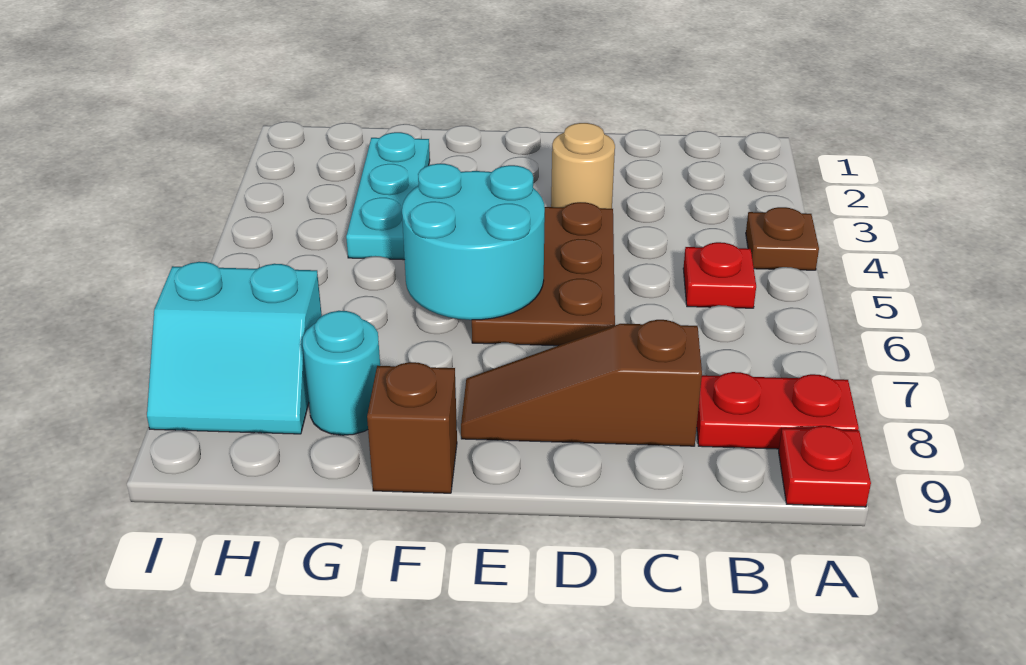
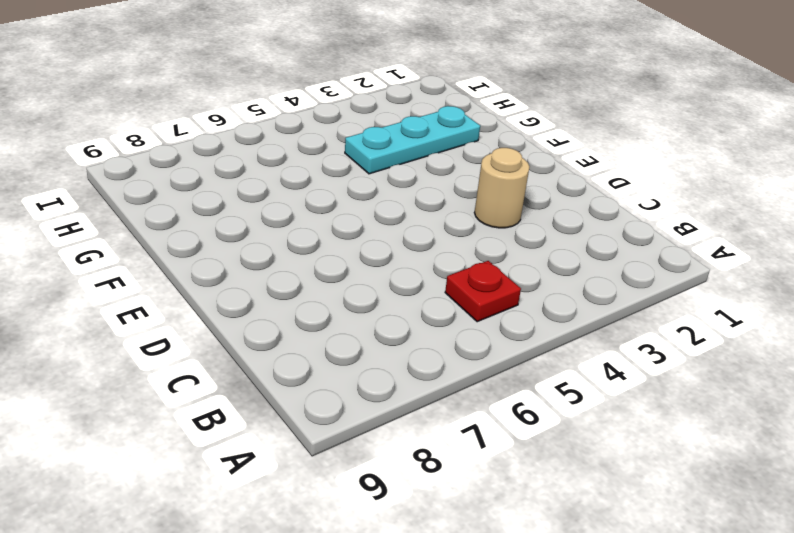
none -> brown plate A4 level 1
none -> red plate A8:B8 level 1
none -> red plate A9 level 1

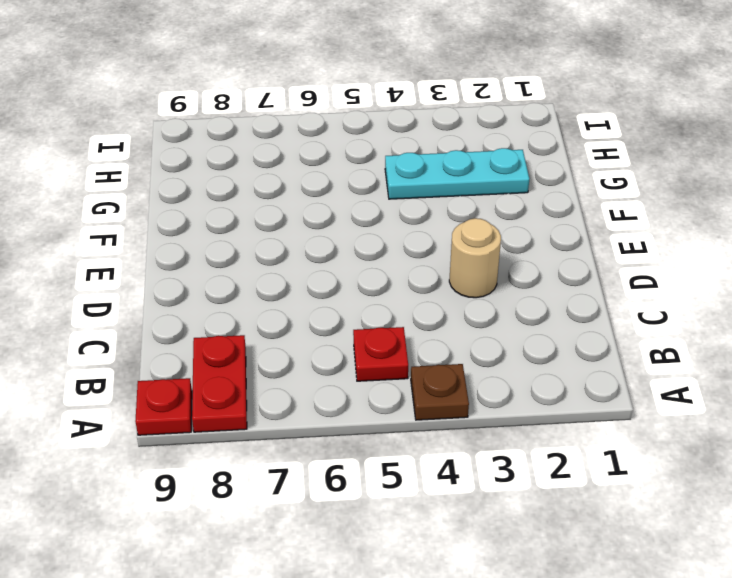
none -> brown slope C8:E8 level 1 top C
none -> brown plate D4:E6 level 1
none -> brown brick F9 level 1

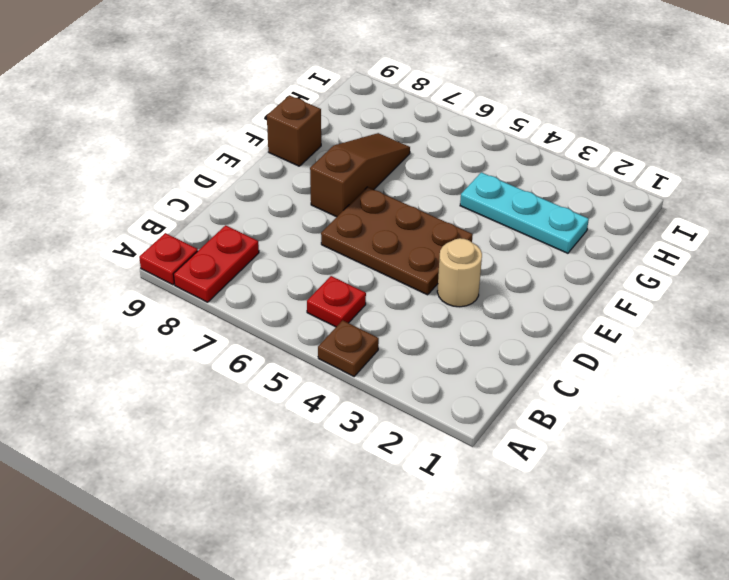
brown slope E7:G7 level 1 top E -> brown slope C8:E8 level 1 top C
none -> cyan round brick G8 level 1
none -> cyan slope H7:I8 level 1 top 7
none -> cyan round brick E5:F6 level 2

